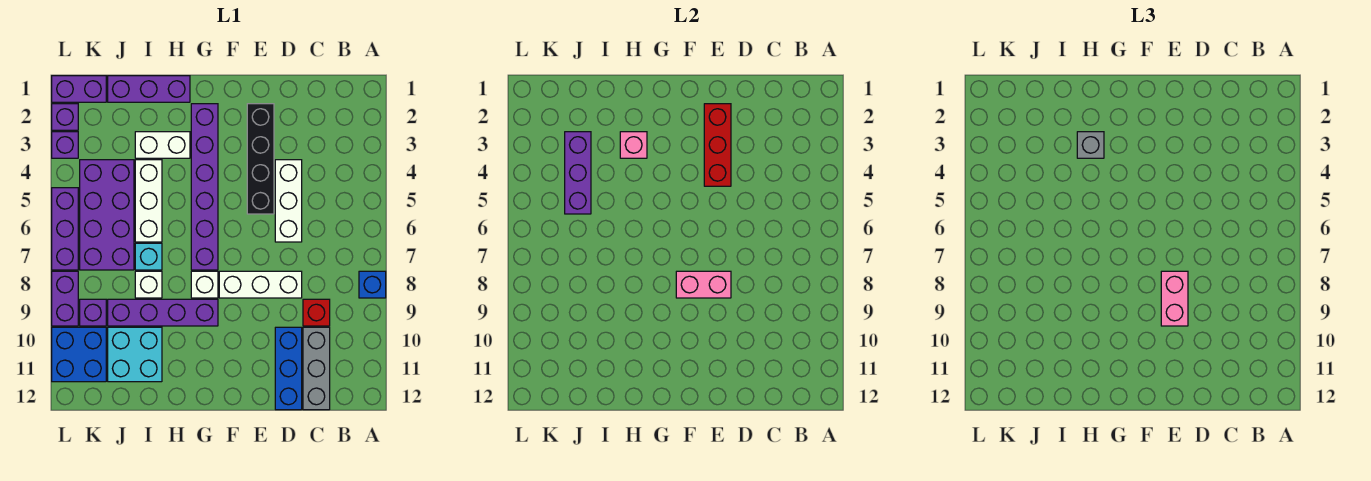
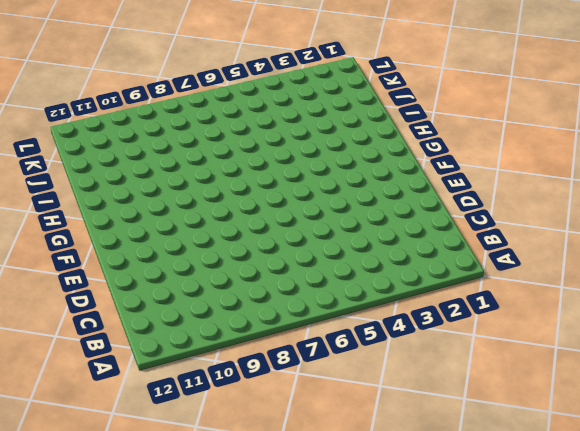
none -> blue brick A8 level 1
none -> red brick C9 level 1
none -> grey brick C10:C12 level 1
none -> white brick D4:D6 level 1

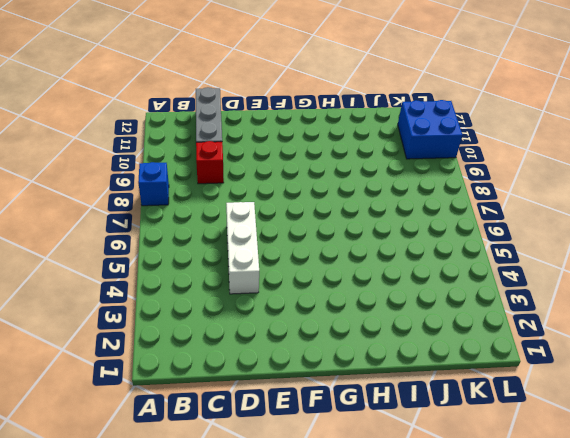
none -> white brick D8:F8 level 1
none -> blue brick D10:D12 level 1
none -> black brick E2:E5 level 1
none -> purple brick G2:G7 level 1

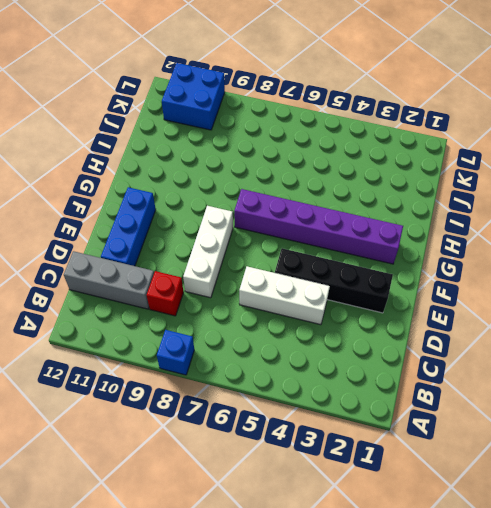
blue brick D11:F11 level 1 -> blue brick D10:D12 level 1
none -> white brick G8 level 1
none -> purple brick G9:J9 level 1
none -> purple brick H1:J1 level 1
none -> white brick H3:I3 level 1

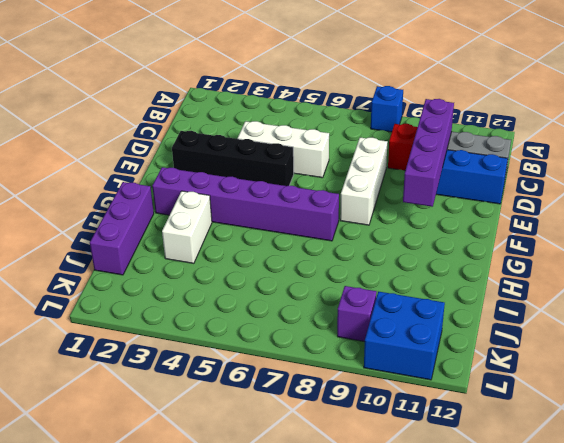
purple brick C10:F10 level 2 -> purple brick G9:J9 level 1
none -> white brick G8 level 1
none -> white brick I4:I6 level 1
none -> cyan brick I7 level 1
none -> white brick I8 level 1

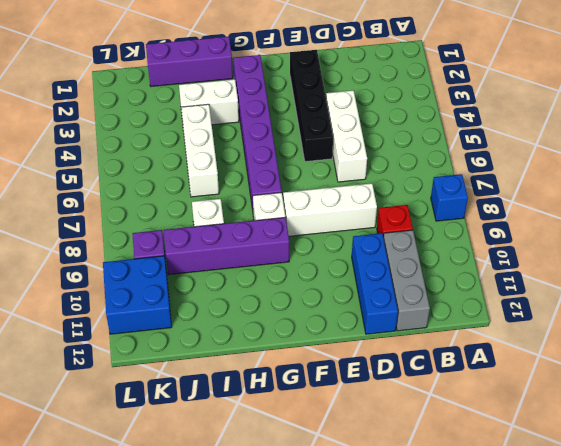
none -> cyan brick I7 level 1
none -> cyan brick I10:J11 level 1
none -> purple brick J4:K7 level 1
none -> purple brick K1:L1 level 1

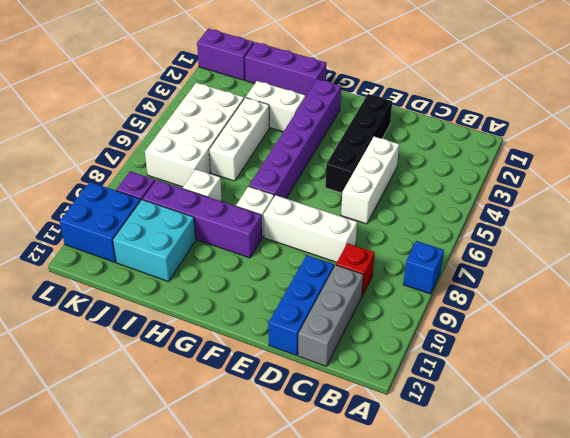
white brick J4:K7 level 1 -> purple brick J4:K7 level 1
none -> cyan brick I7 level 1
none -> purple brick L2 level 1
none -> purple brick L3 level 1
none -> purple brick L5:L7 level 1

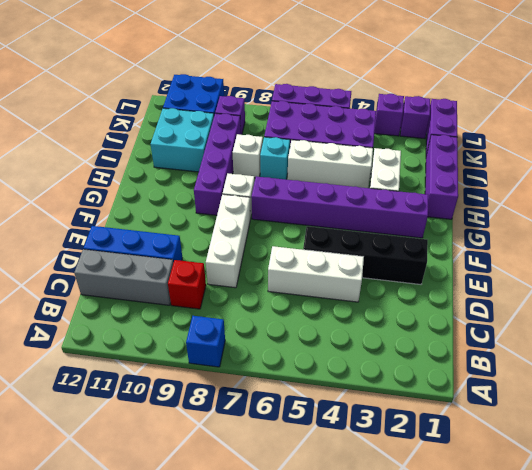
none -> purple brick L8:L9 level 1
none -> red brick E2:E4 level 2
none -> pink brick E8:F8 level 2
none -> pink brick H3 level 2

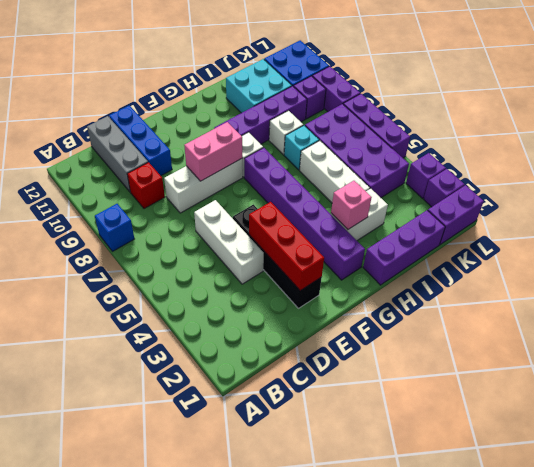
none -> purple brick J3:J5 level 2
none -> pink brick E8:E9 level 3
none -> grey brick H3 level 3

